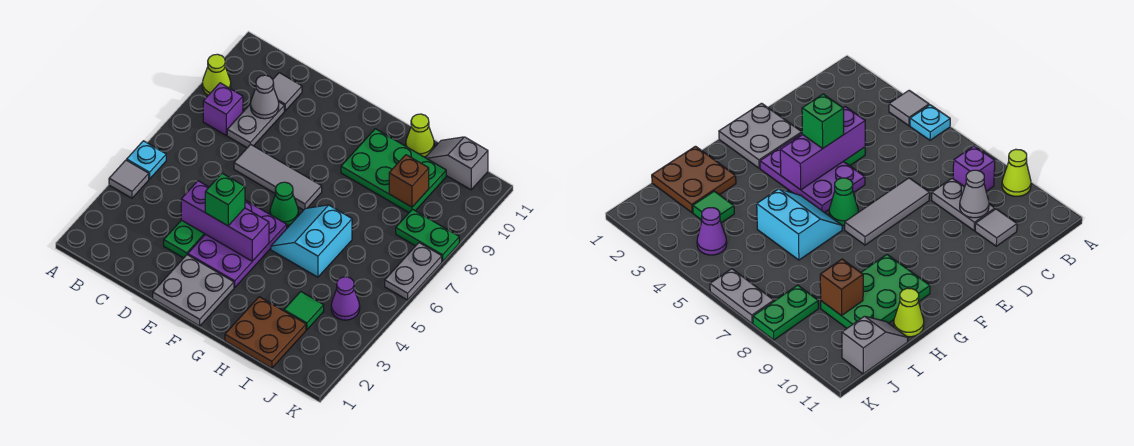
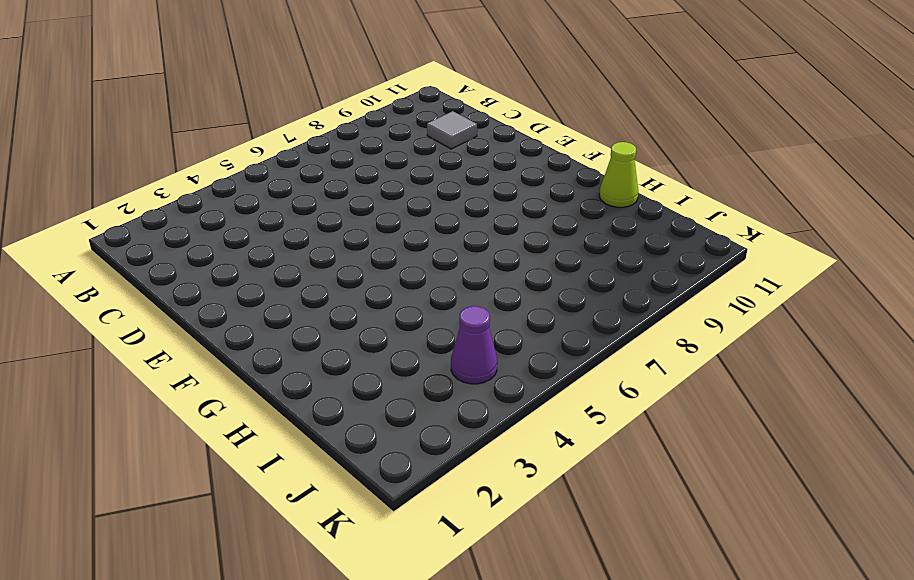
none -> grey tile A4 level 1
none -> cyan plate A5 level 1
none -> lime cone A9 level 1

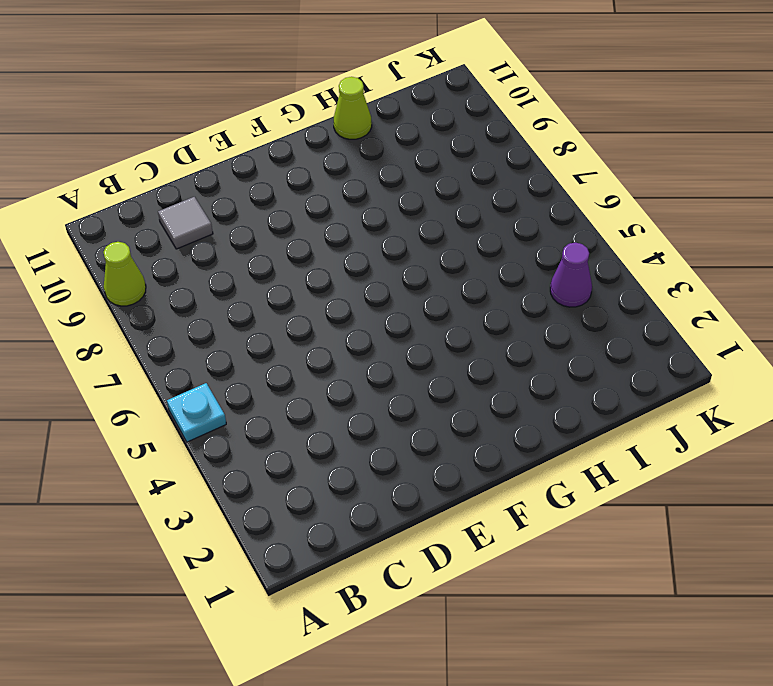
none -> grey tile A4 level 1
none -> purple brick B8 level 1
none -> grey plate C8:C9 level 1

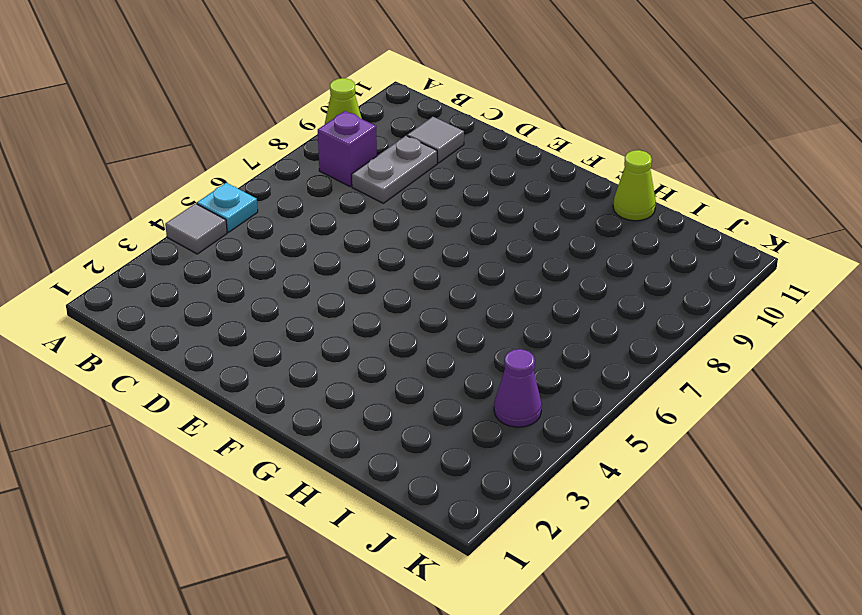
none -> green plate D3:D4 level 1
none -> grey tile D7:F7 level 1
none -> grey plate E1:F2 level 1

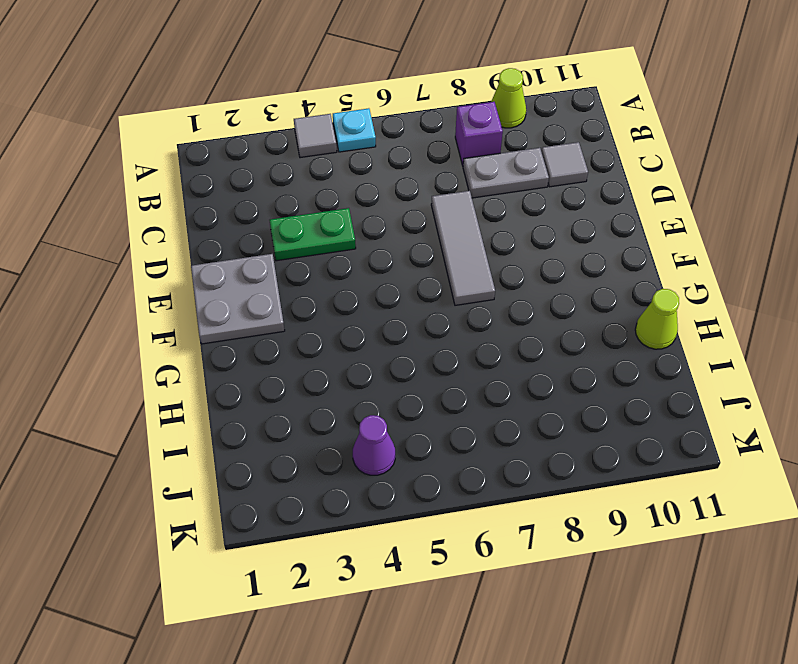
none -> purple plate E3:F5 level 1
none -> green cone F6 level 1
none -> cyan slope G5:H6 level 1 top H

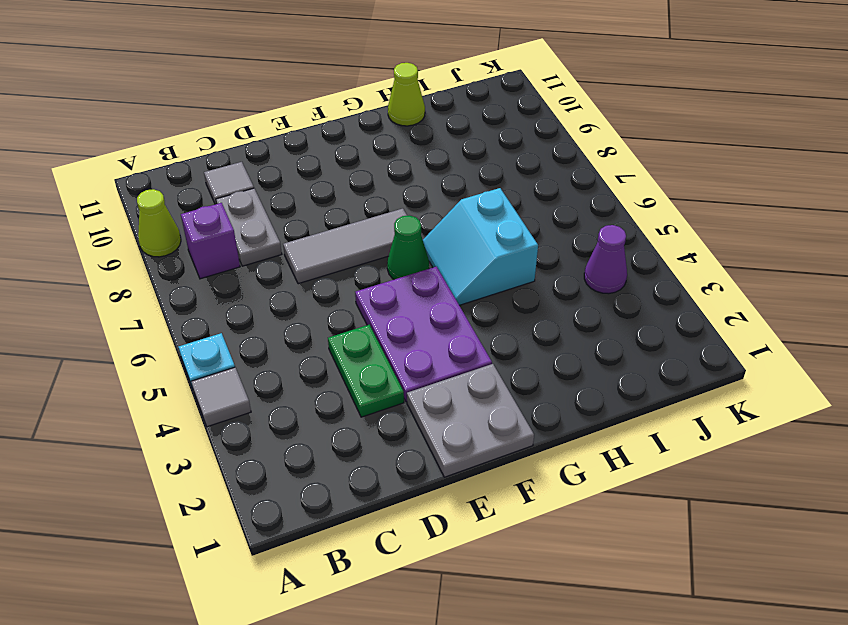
none -> green plate G9:I10 level 1
none -> brown plate H1:I2 level 1
none -> green tile I3 level 1

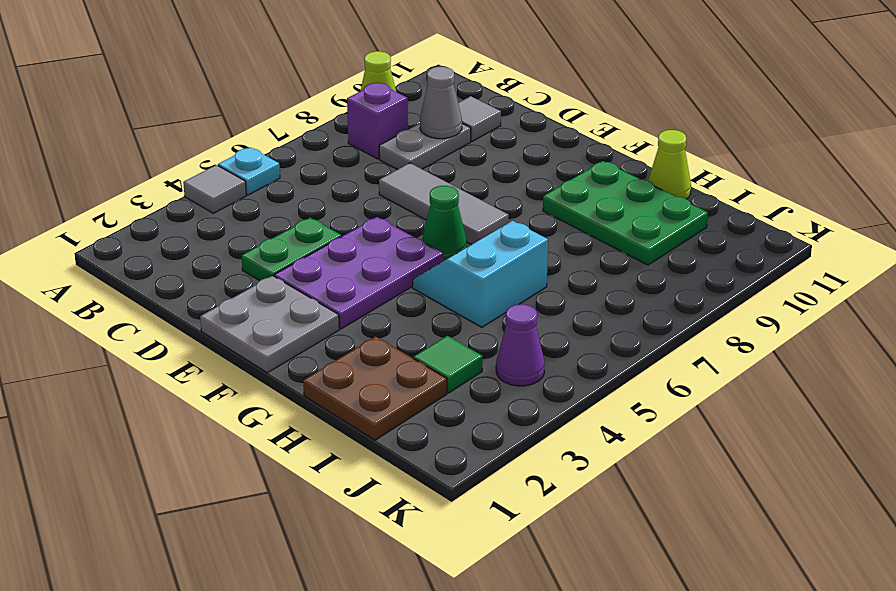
none -> grey slope I11:J11 level 1 top J
none -> green plate J8:K8 level 1
none -> grey plate K6:K7 level 1

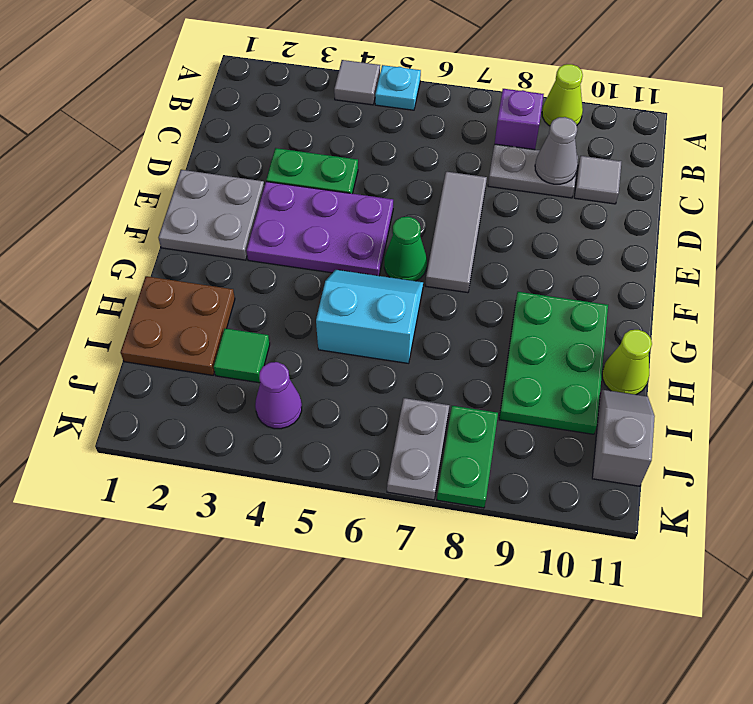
grey plate J7:K7 level 1 -> grey plate K6:K7 level 1
none -> purple brick D4:F4 level 2
none -> brown brick I9 level 2
none -> green brick E4 level 3

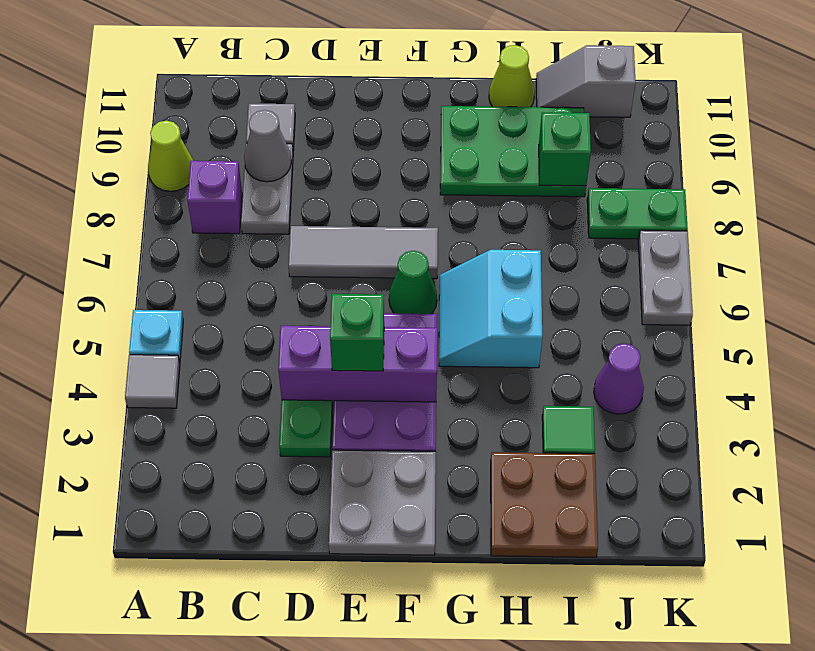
green brick I9 level 2 -> brown brick I9 level 2

